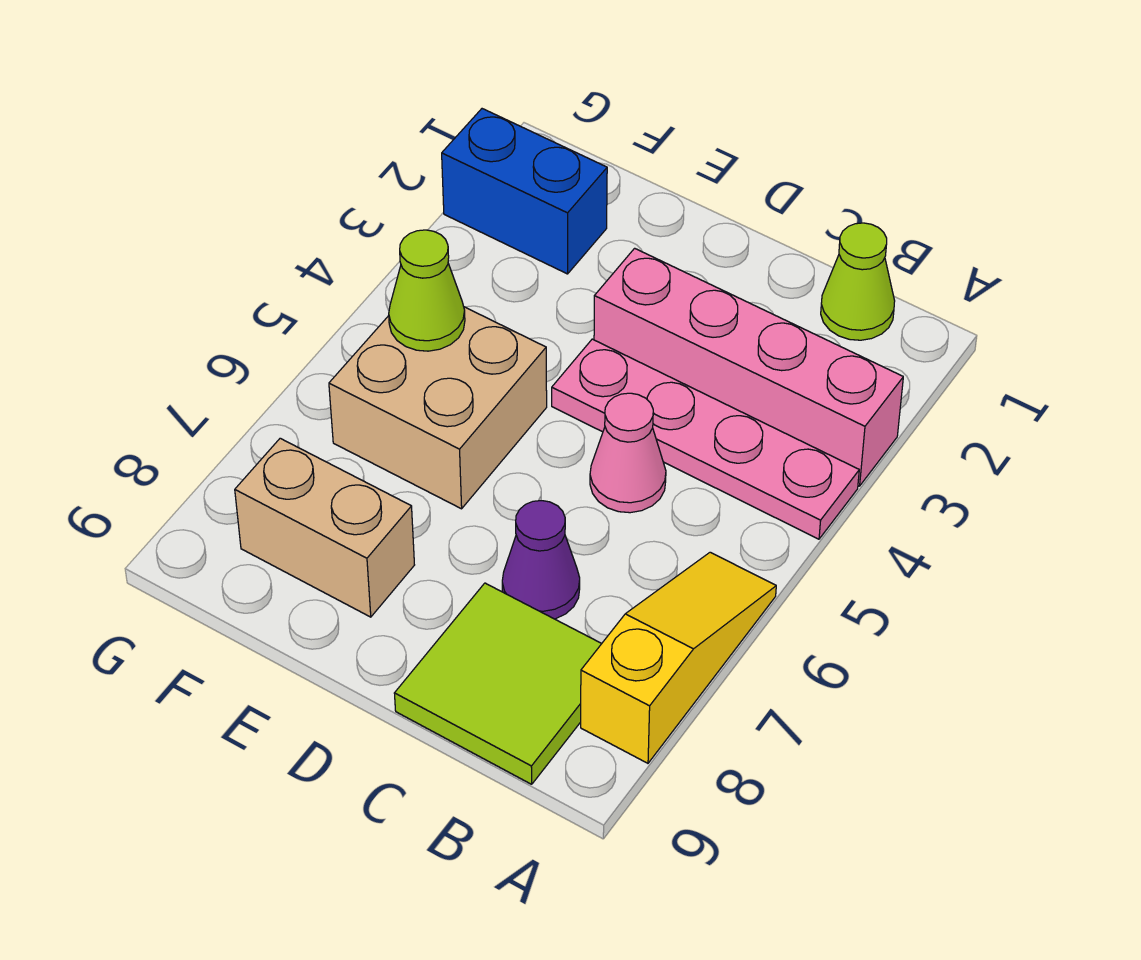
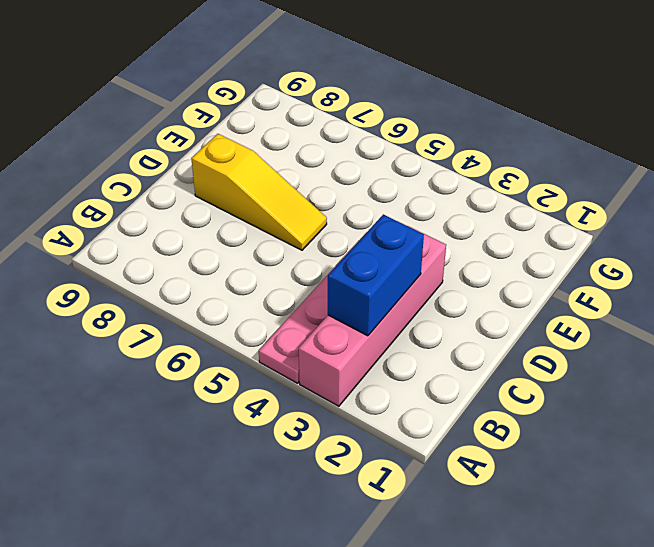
blue brick B3:C3 level 2 -> blue brick F2:G2 level 1
yellow slope D6:D8 level 1 top 8 -> yellow slope A6:A8 level 1 top 8
none -> lime cone B1 level 1
none -> lime tile B8:C9 level 1

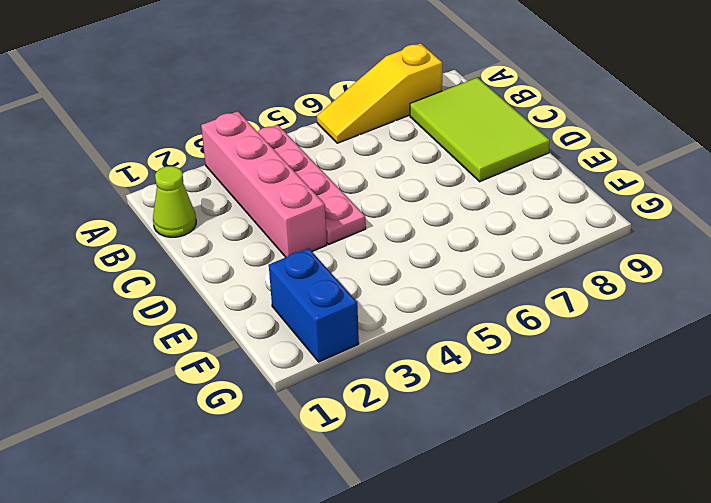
lime tile B8:D9 level 1 -> lime tile B8:C9 level 1
none -> pink cone C5 level 1
none -> purple cone C7 level 1

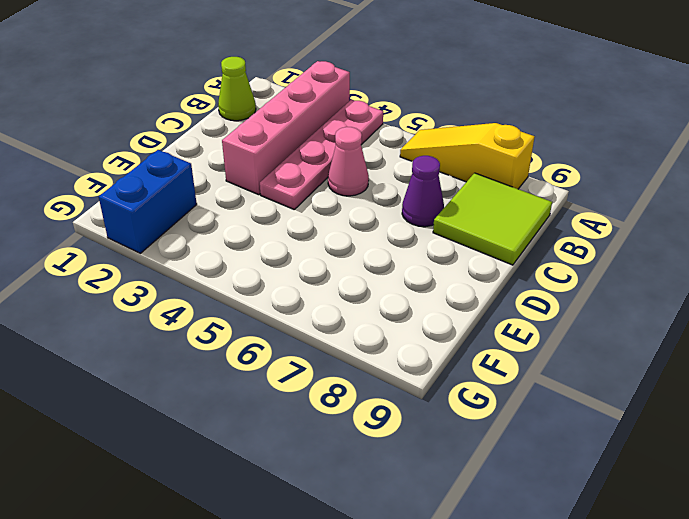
none -> tan brick E5:F6 level 1
none -> tan brick E8:F8 level 1

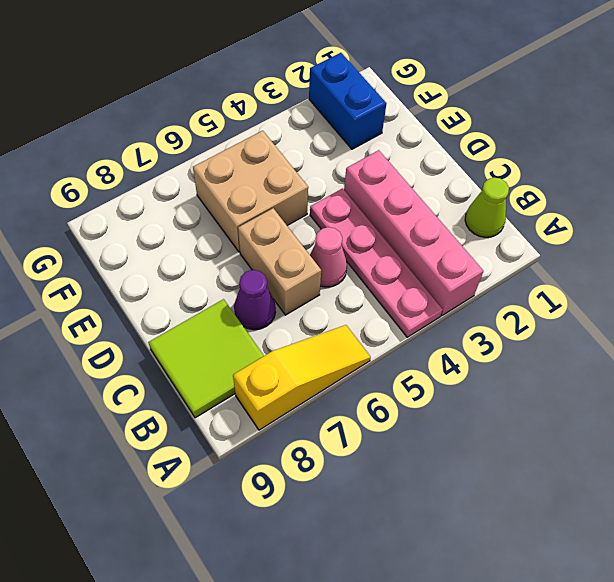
tan brick C6:D6 level 1 -> tan brick E8:F8 level 1
none -> lime cone F5 level 2

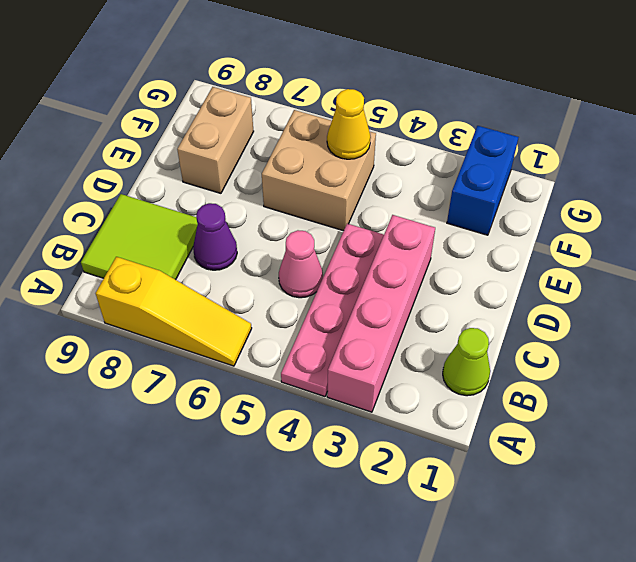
yellow cone F5 level 2 -> lime cone F5 level 2

